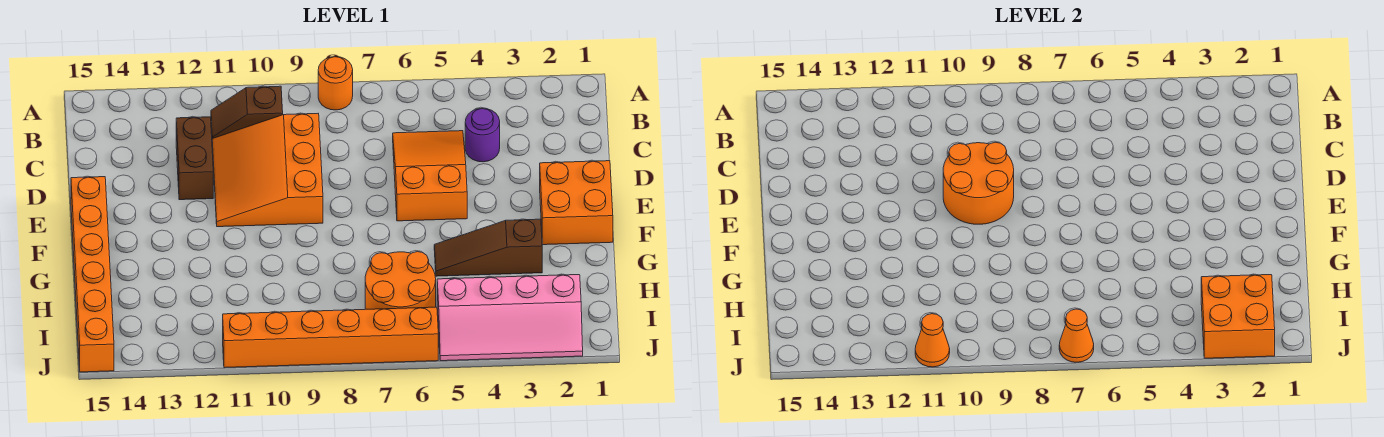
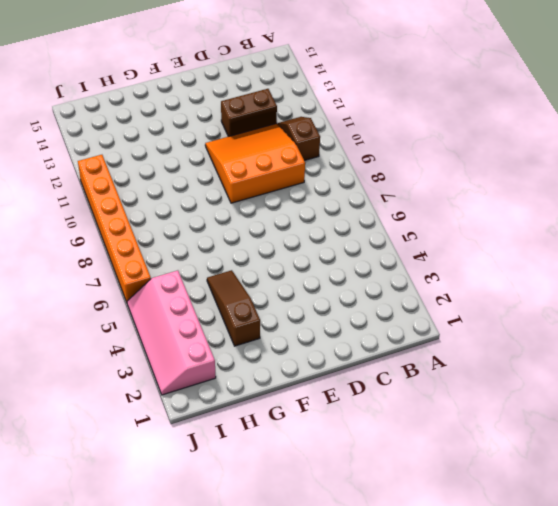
none -> orange round brick A8 level 1
none -> purple round brick C4 level 1
none -> orange slope C5:E6 level 1 top E

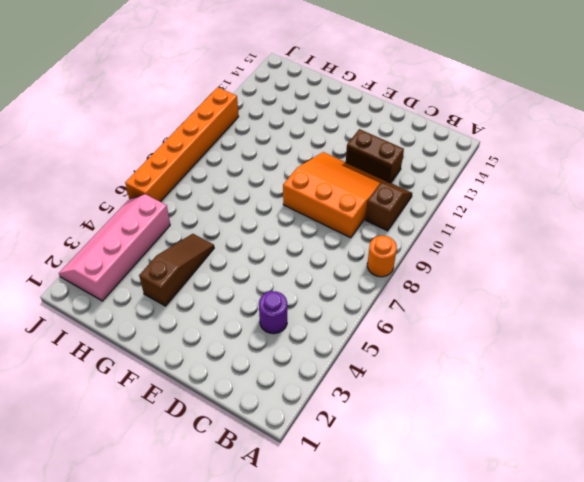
none -> orange slope C5:E6 level 1 top E
none -> orange brick E1:F2 level 1
none -> orange brick E15:J15 level 1

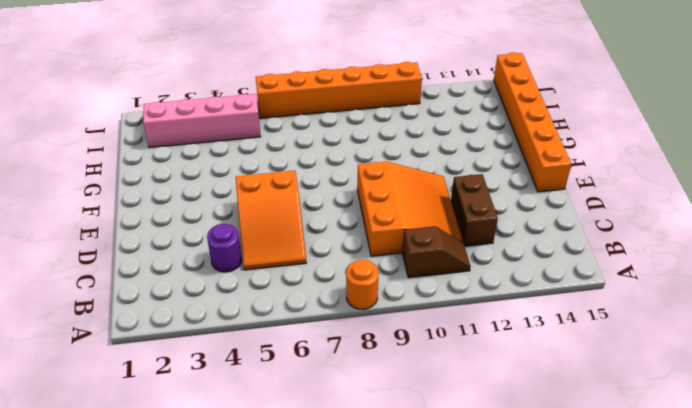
none -> orange brick E1:F2 level 1
none -> brown slope G3:G5 level 1 top 3
none -> orange round brick H6:I7 level 1

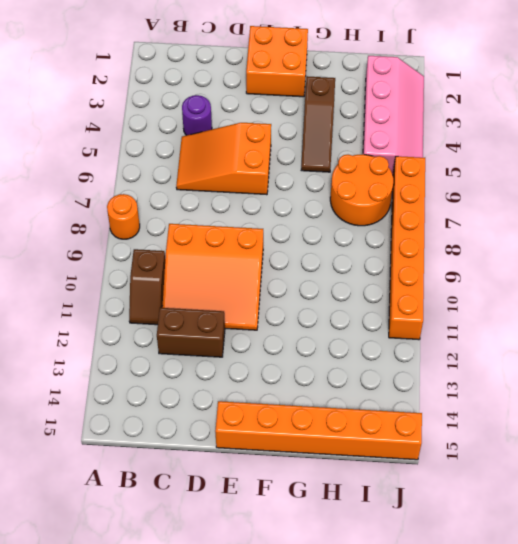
none -> orange round brick D9:E10 level 2
none -> orange brick I2:J3 level 2
none -> orange cone J7 level 2

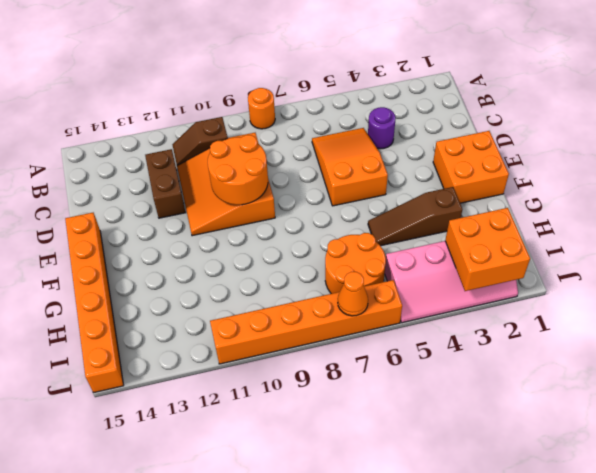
none -> orange cone J11 level 2

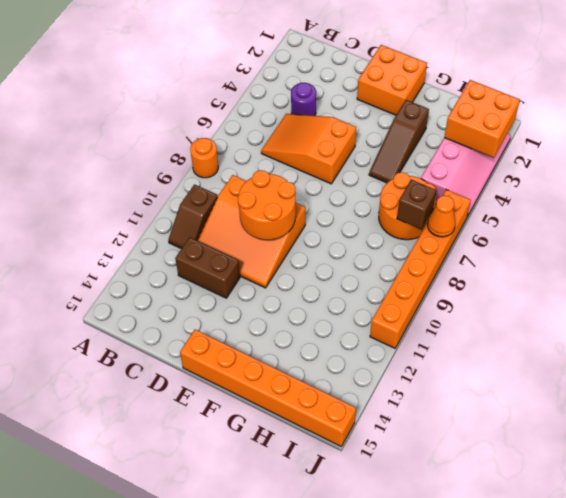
brown brick I7 level 2 -> none
none -> orange cone J11 level 2

